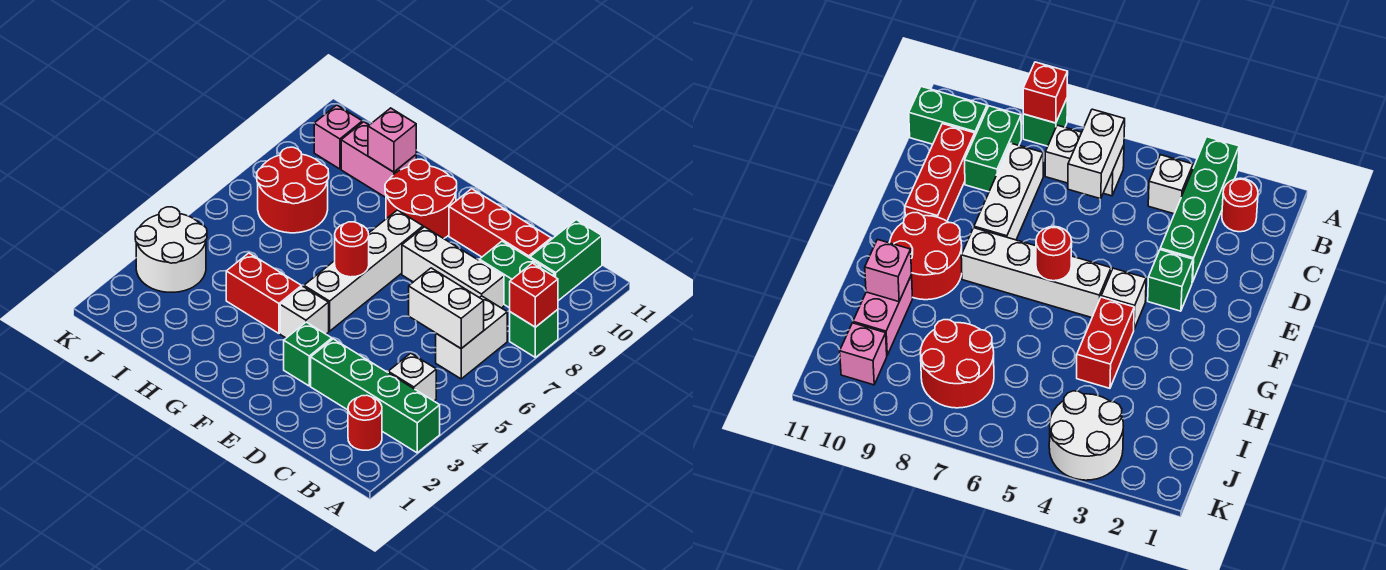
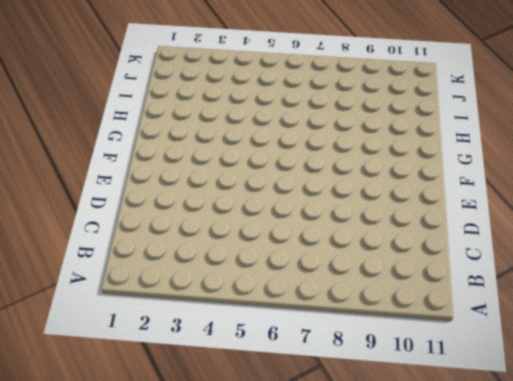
none -> green brick A3:D3 level 1
none -> green brick A8 level 1
none -> red round brick B2 level 1

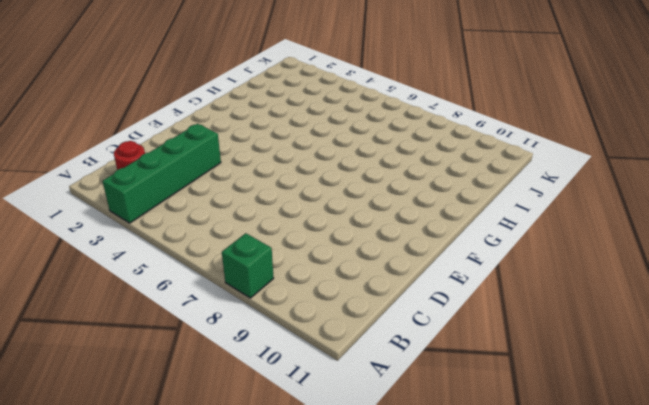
none -> white brick B4 level 1
none -> white brick B6:B7 level 1
none -> green brick B9:C9 level 1

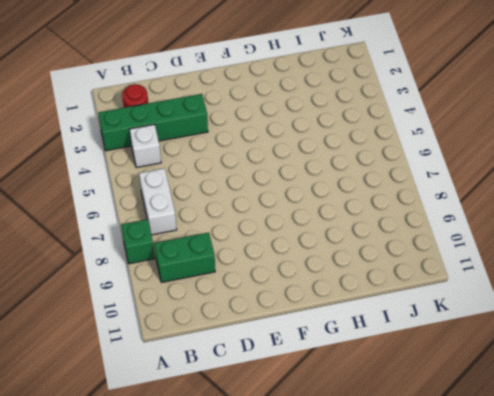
none -> green brick B10:B11 level 1
none -> white brick C8:E8 level 1
none -> red brick C10:E10 level 1

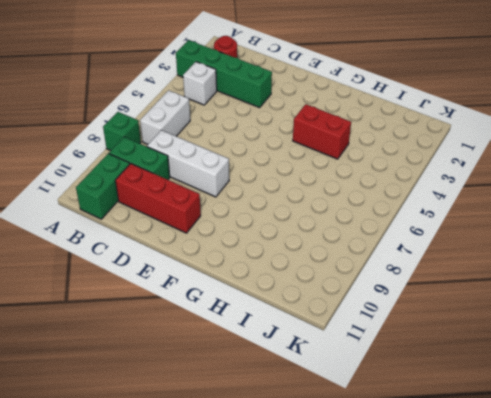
none -> green brick E3 level 1
none -> white brick F4 level 1
none -> white brick F5:F8 level 1

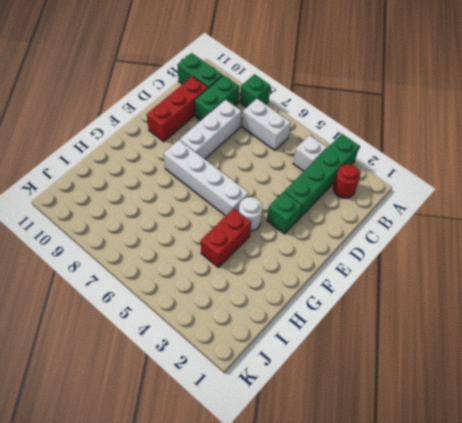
white round brick F4 level 1 -> white brick F4 level 1
none -> red round brick F9:G10 level 1
none -> pink brick H10:I10 level 1
none -> red round brick I7:J8 level 1

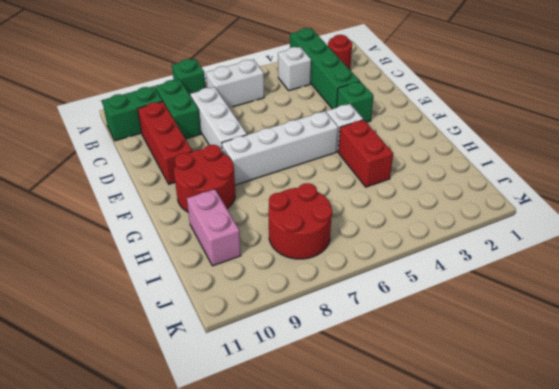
none -> white round brick J3:K4 level 1
none -> pink brick J10 level 1
none -> red brick A8 level 2

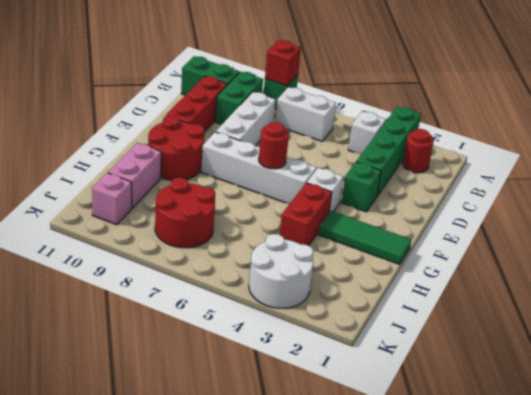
green tile G1:G3 level 1 -> none
none -> white brick B6:C6 level 2
none -> pink brick H10 level 2

